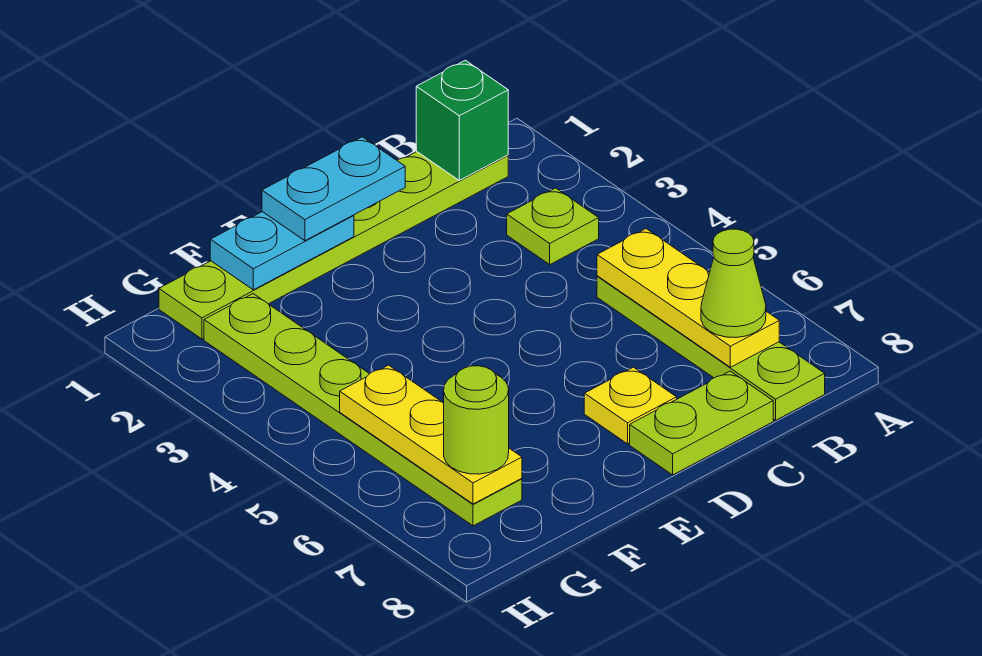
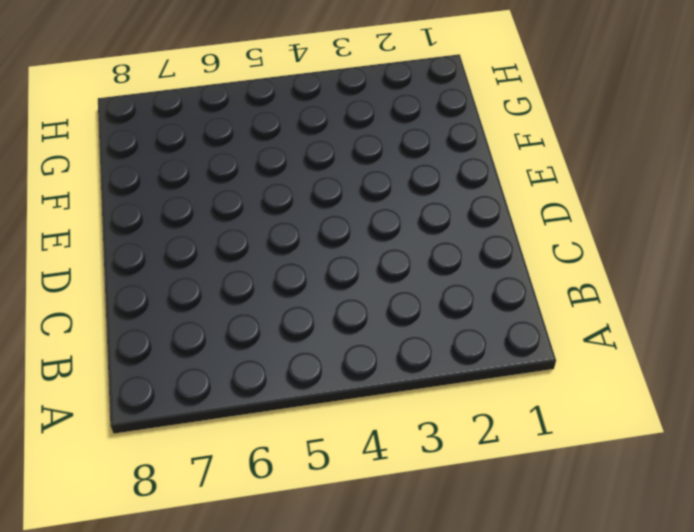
none -> lime plate B1:G1 level 1
none -> lime plate B3 level 1
none -> lime plate B5:B8 level 1

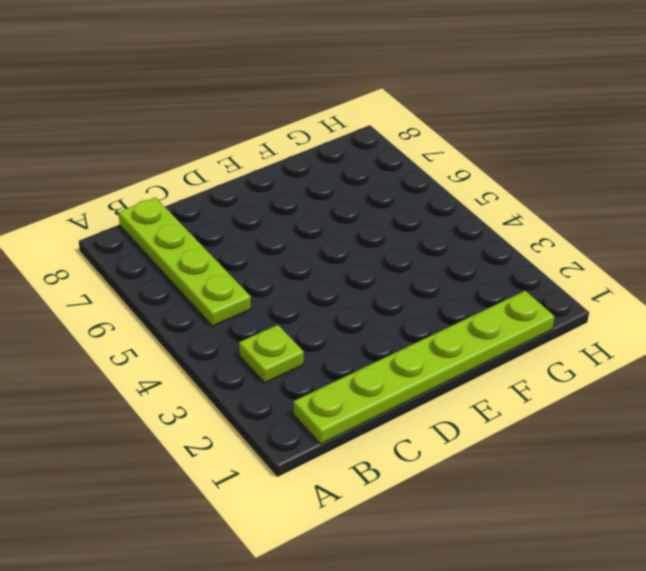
none -> lime plate C8:D8 level 1
none -> yellow plate D7 level 1
none -> lime plate G2:G7 level 1

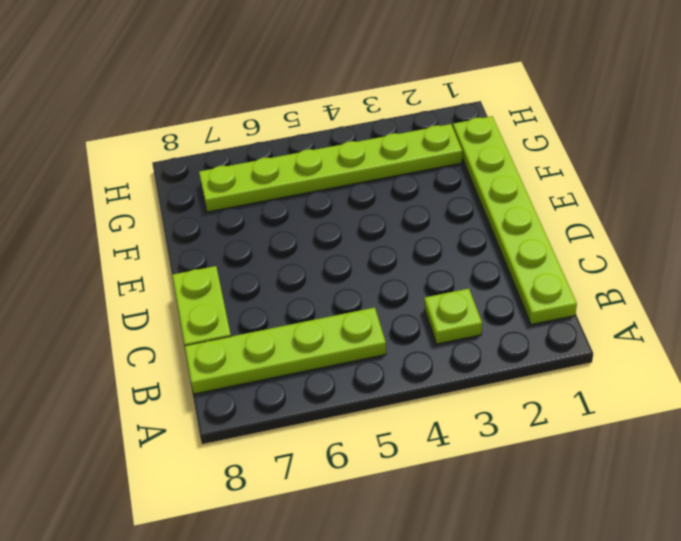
none -> yellow plate D7 level 1
none -> green brick B1 level 2
none -> yellow plate B5:B7 level 2

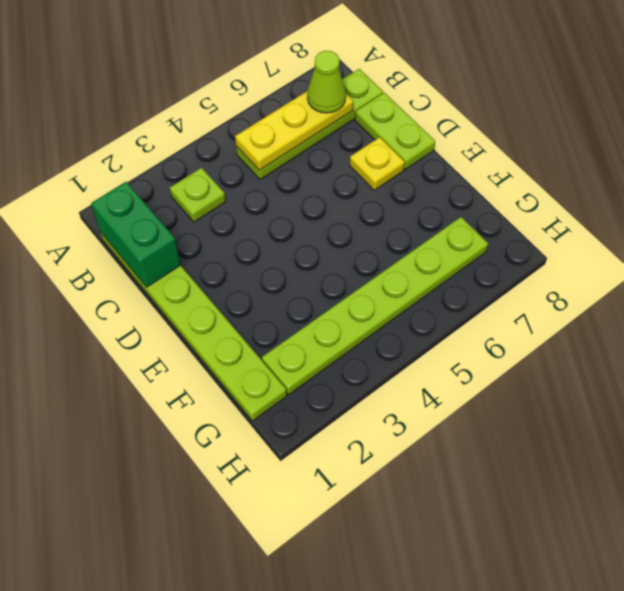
green brick B1:C1 level 2 -> green brick B1 level 2
none -> cyan plate E1:F1 level 2
none -> yellow plate G5:G7 level 2
none -> cyan plate D1:E1 level 3

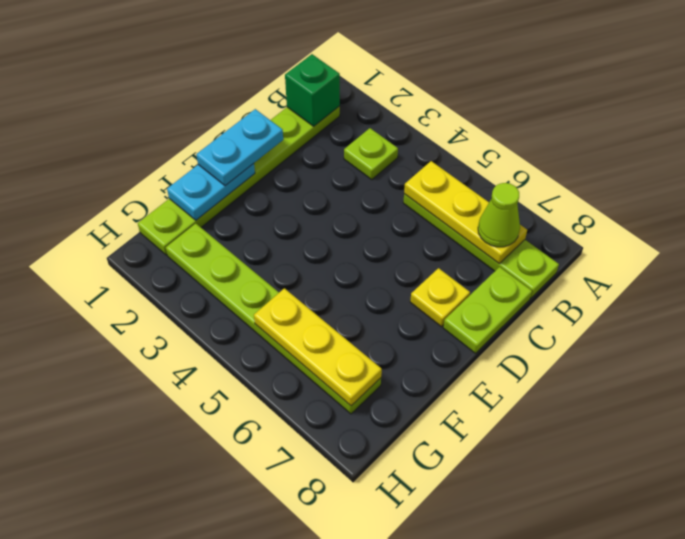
none -> lime round brick G7 level 3

